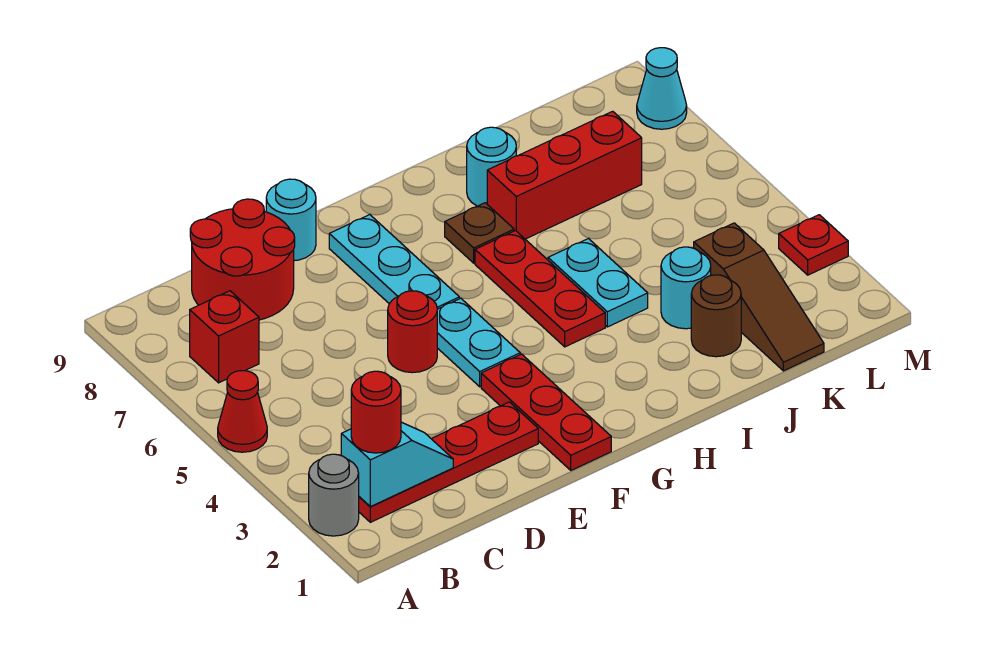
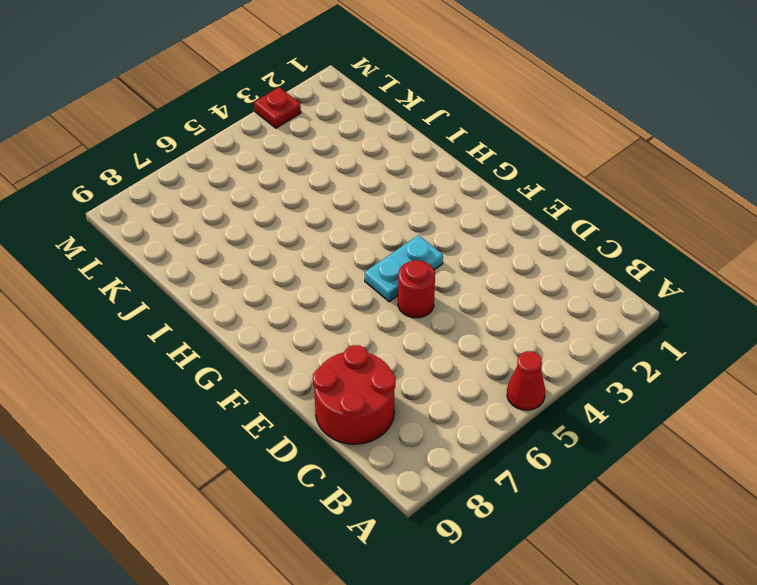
none -> grey round brick A2 level 1
none -> red plate B2:E2 level 1
none -> red brick B7 level 1

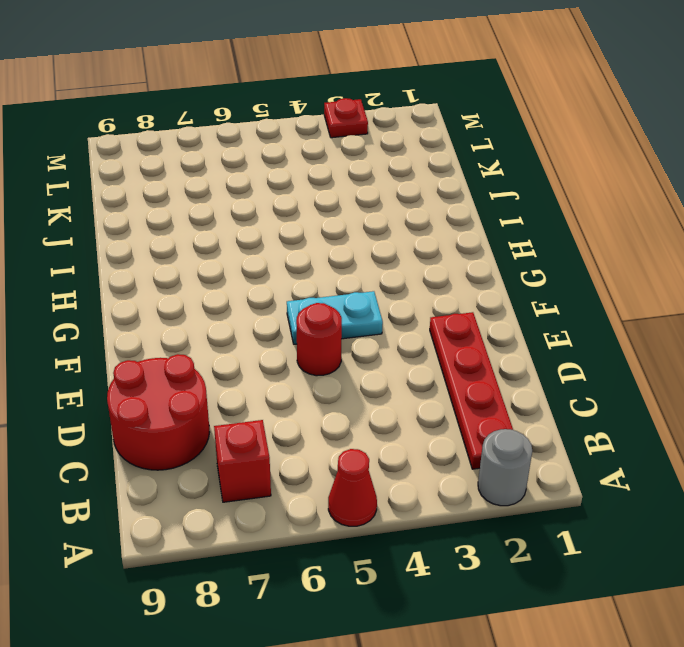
none -> cyan round brick E9 level 1
none -> red plate F1:F3 level 1
none -> cyan plate F6:F8 level 1

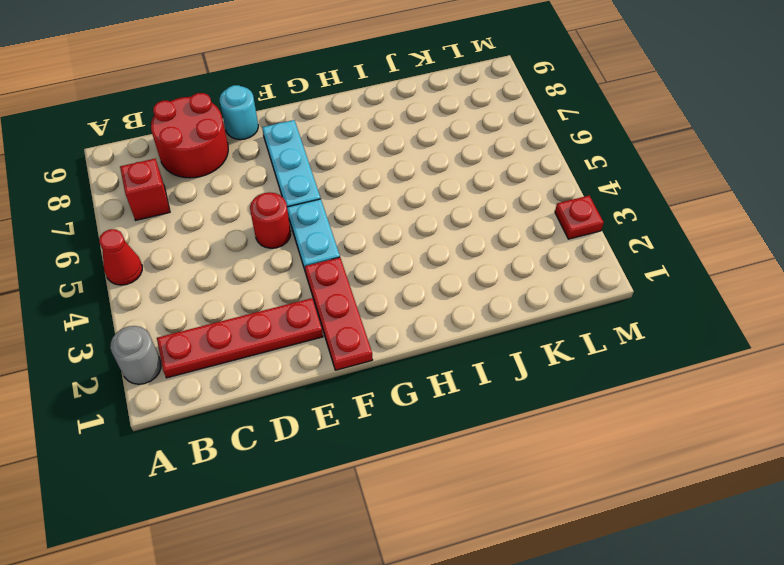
none -> red plate H4:H6 level 1
none -> brown plate H7 level 1
none -> cyan plate I4:I5 level 1

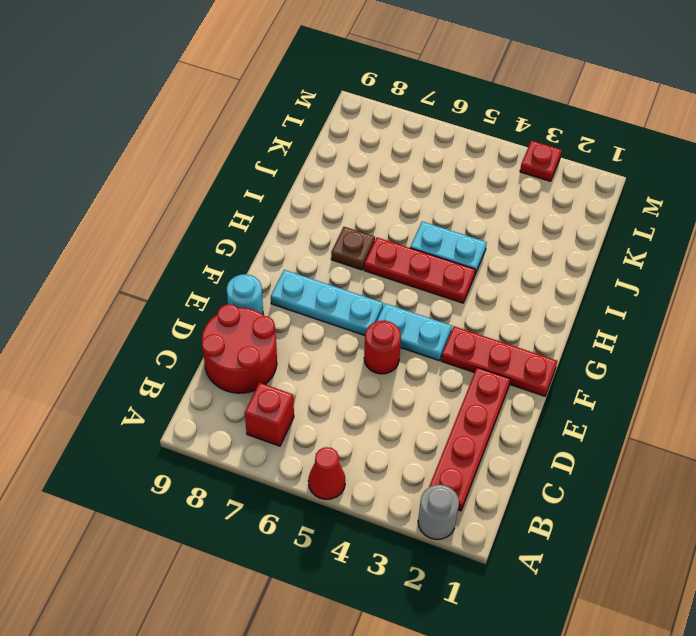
none -> red brick I7:K7 level 1
none -> cyan round brick I8 level 1
none -> brown round brick J2 level 1

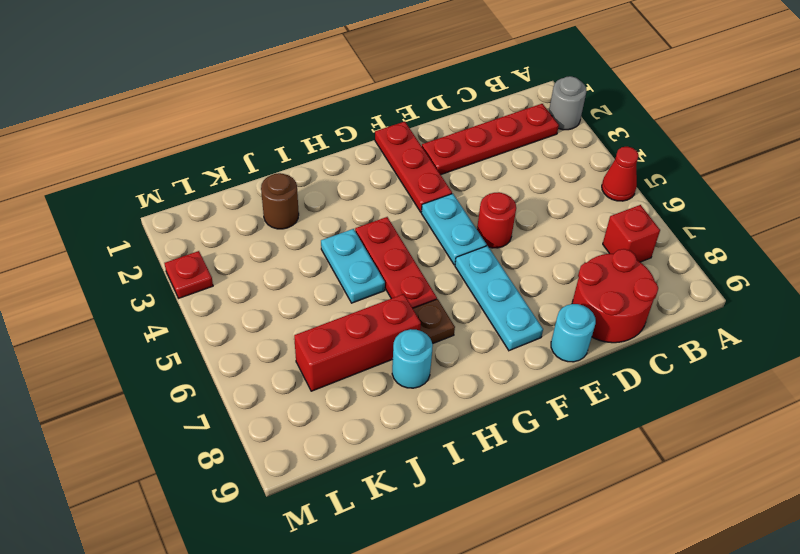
none -> cyan round brick J3 level 1
none -> brown slope K1:K3 level 1 top 3
none -> cyan cone M8 level 1

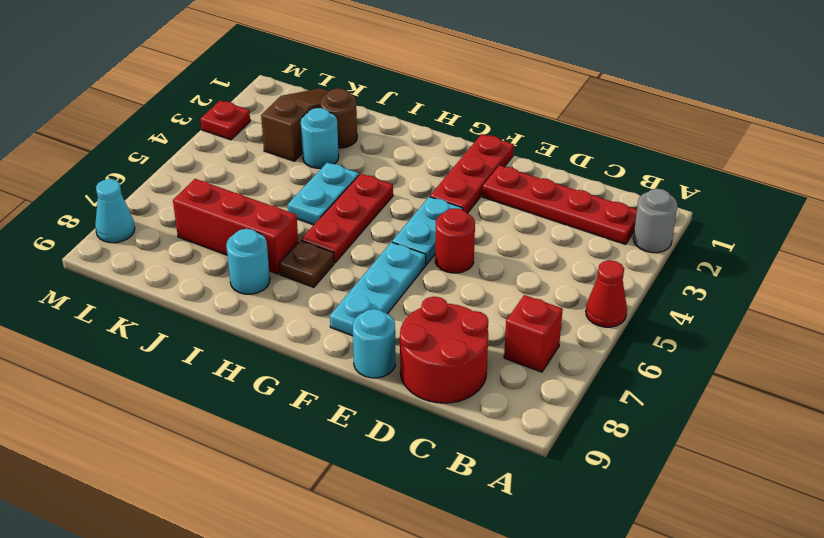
none -> cyan slope B2:C2 level 2 top B
none -> red round brick B2 level 3

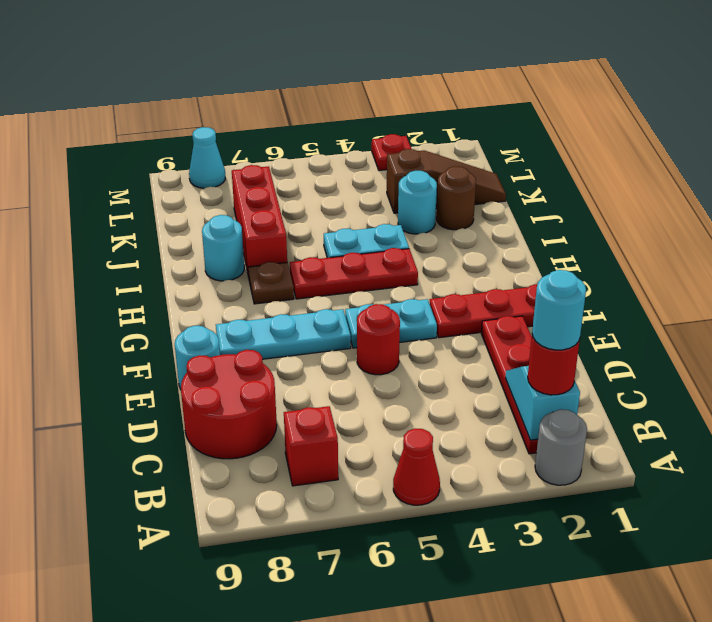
cyan round brick B2 level 4 -> none

